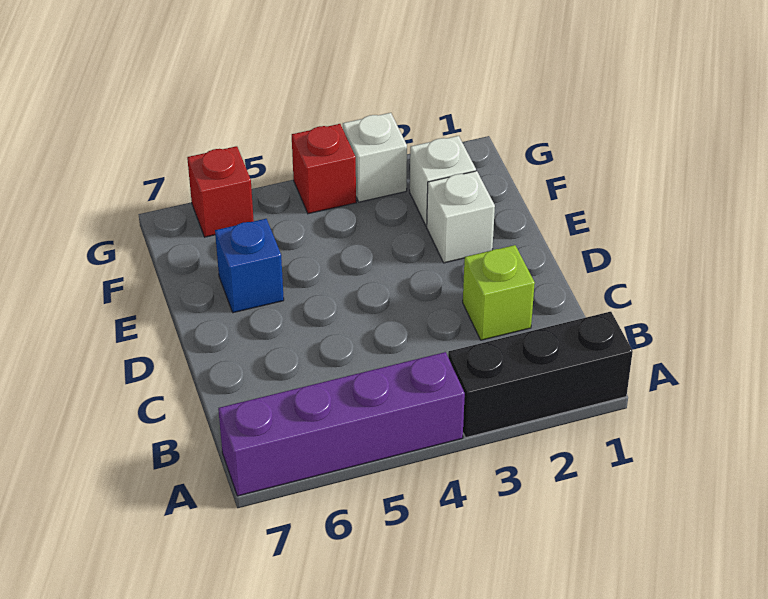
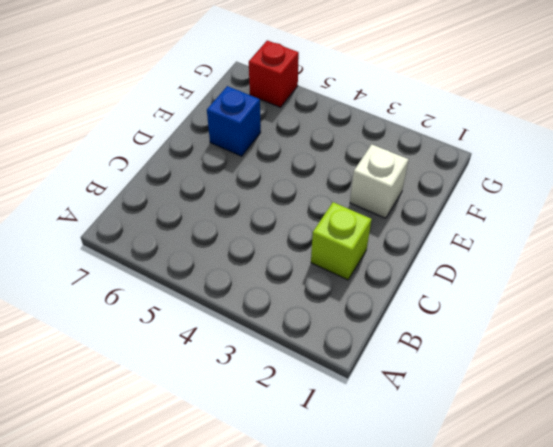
none -> black brick A1:A3 level 1
none -> purple brick A4:A7 level 1

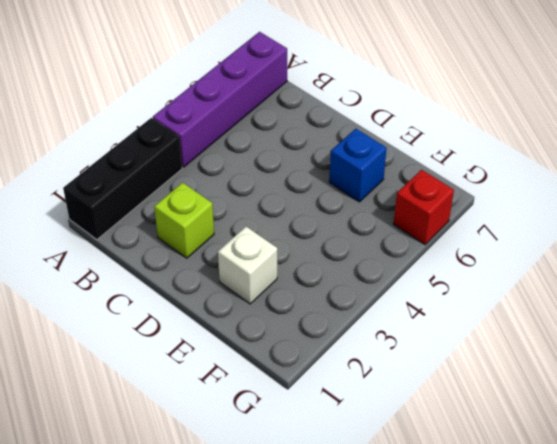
none -> white brick F2 level 1
none -> white brick G3 level 1

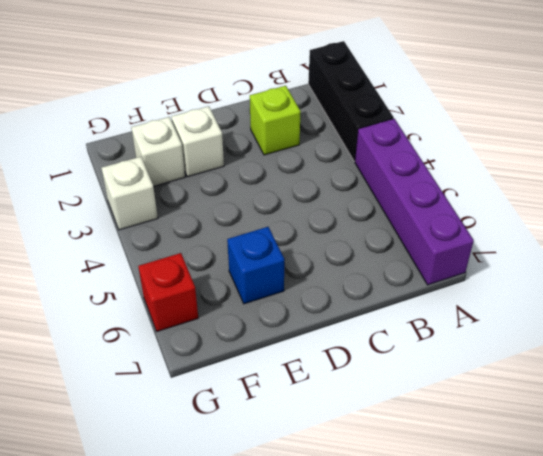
none -> red brick G4 level 1

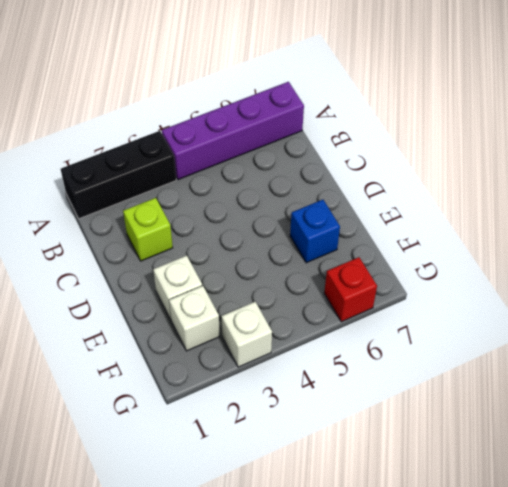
none -> red brick G4 level 1

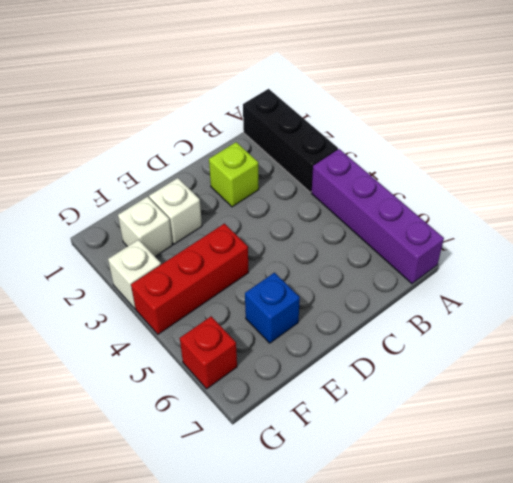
red brick E4:G4 level 1 -> red brick G4 level 1

